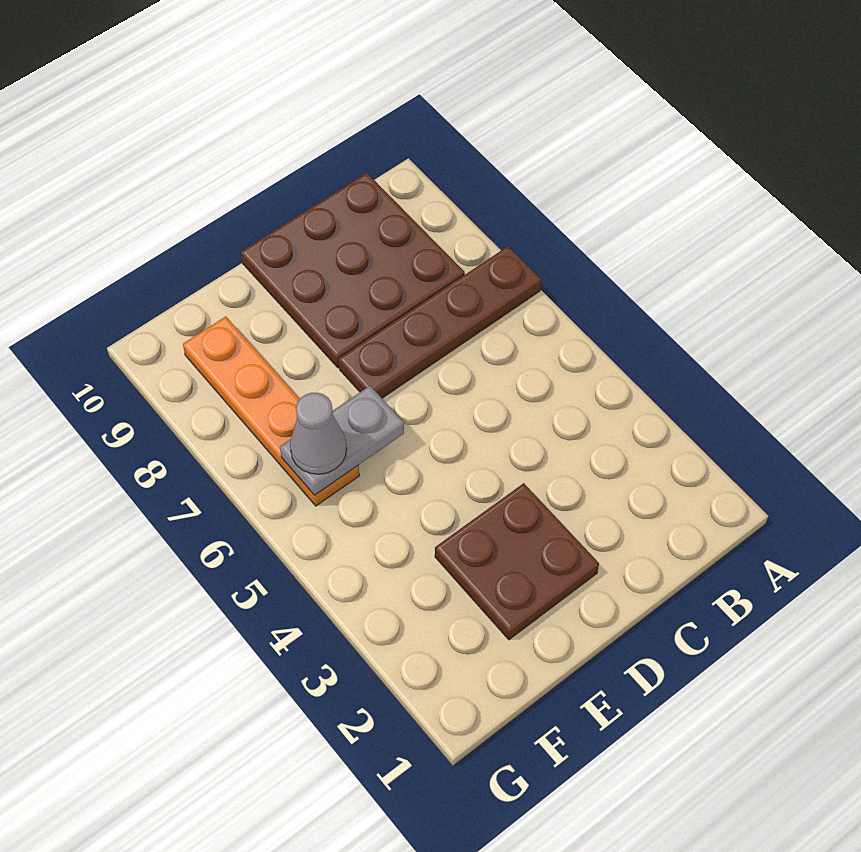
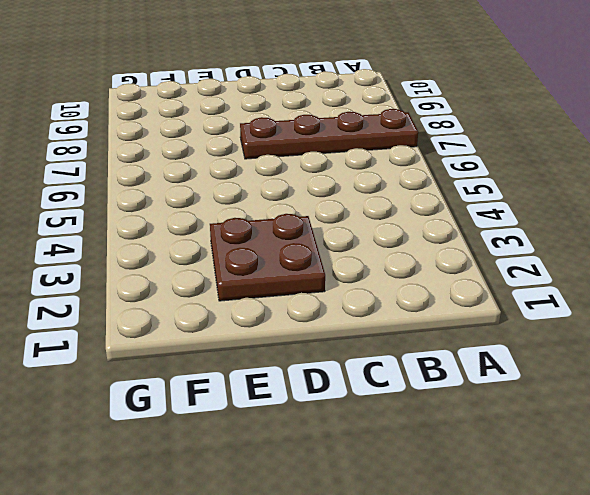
none -> brown plate B8:D10 level 1
none -> orange plate F6:F9 level 1

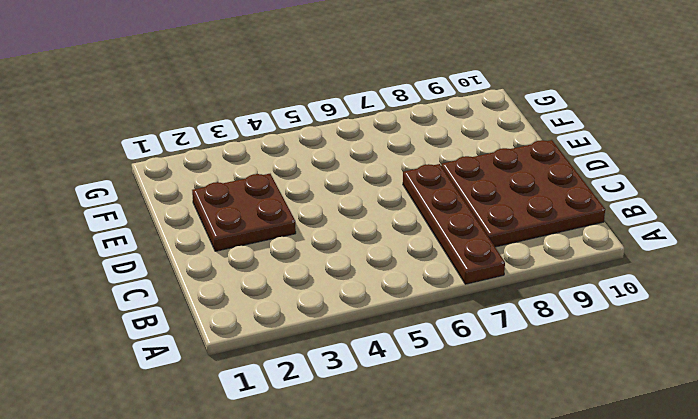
none -> orange plate F6:F9 level 1
none -> grey plate E6:F6 level 2

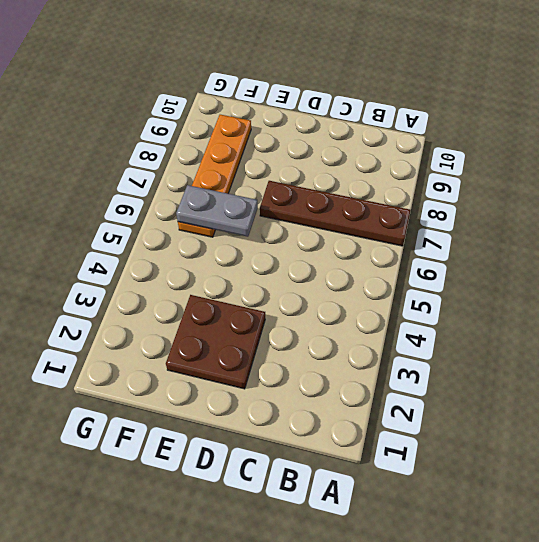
none -> brown plate B8:D10 level 1
none -> grey cone F6 level 3

